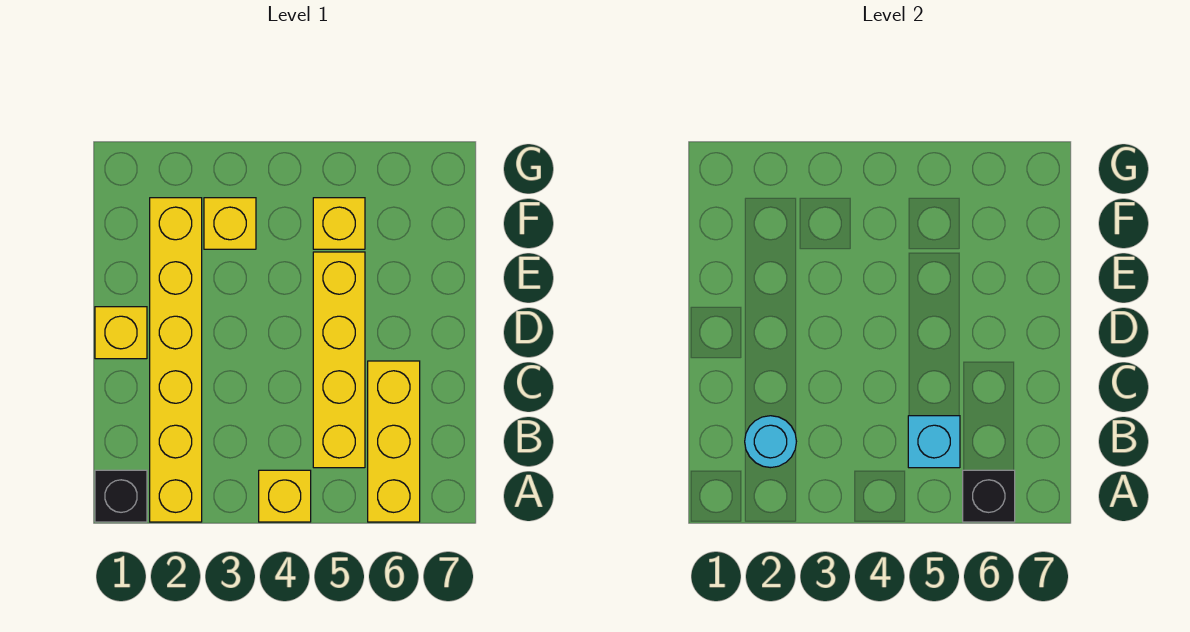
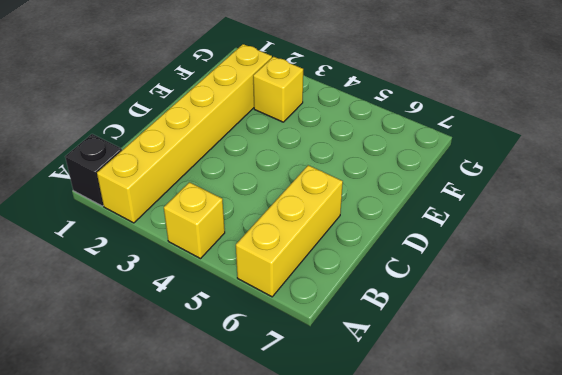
none -> yellow brick B5:E5 level 1
none -> yellow brick D1 level 1

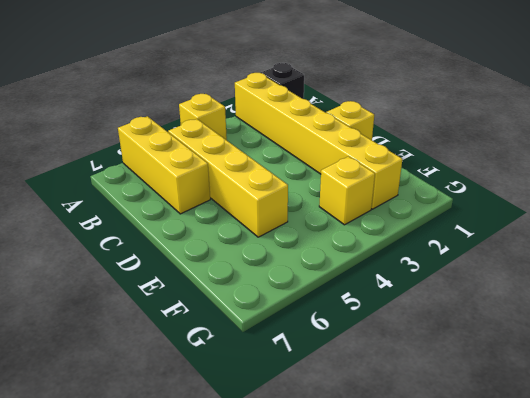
none -> yellow brick F5 level 1
none -> black brick A6 level 2

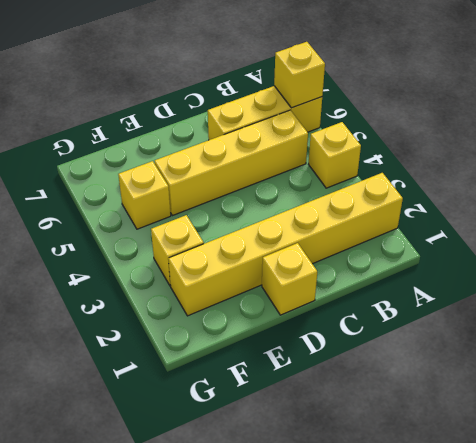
yellow brick A6 level 2 -> black brick A6 level 2
none -> black brick A1 level 1
none -> cyan round brick B2 level 2

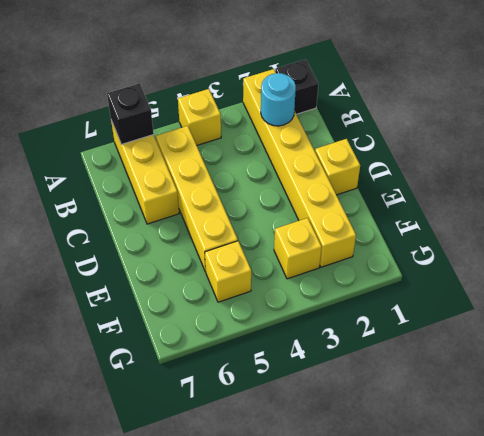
none -> cyan brick B5 level 2

